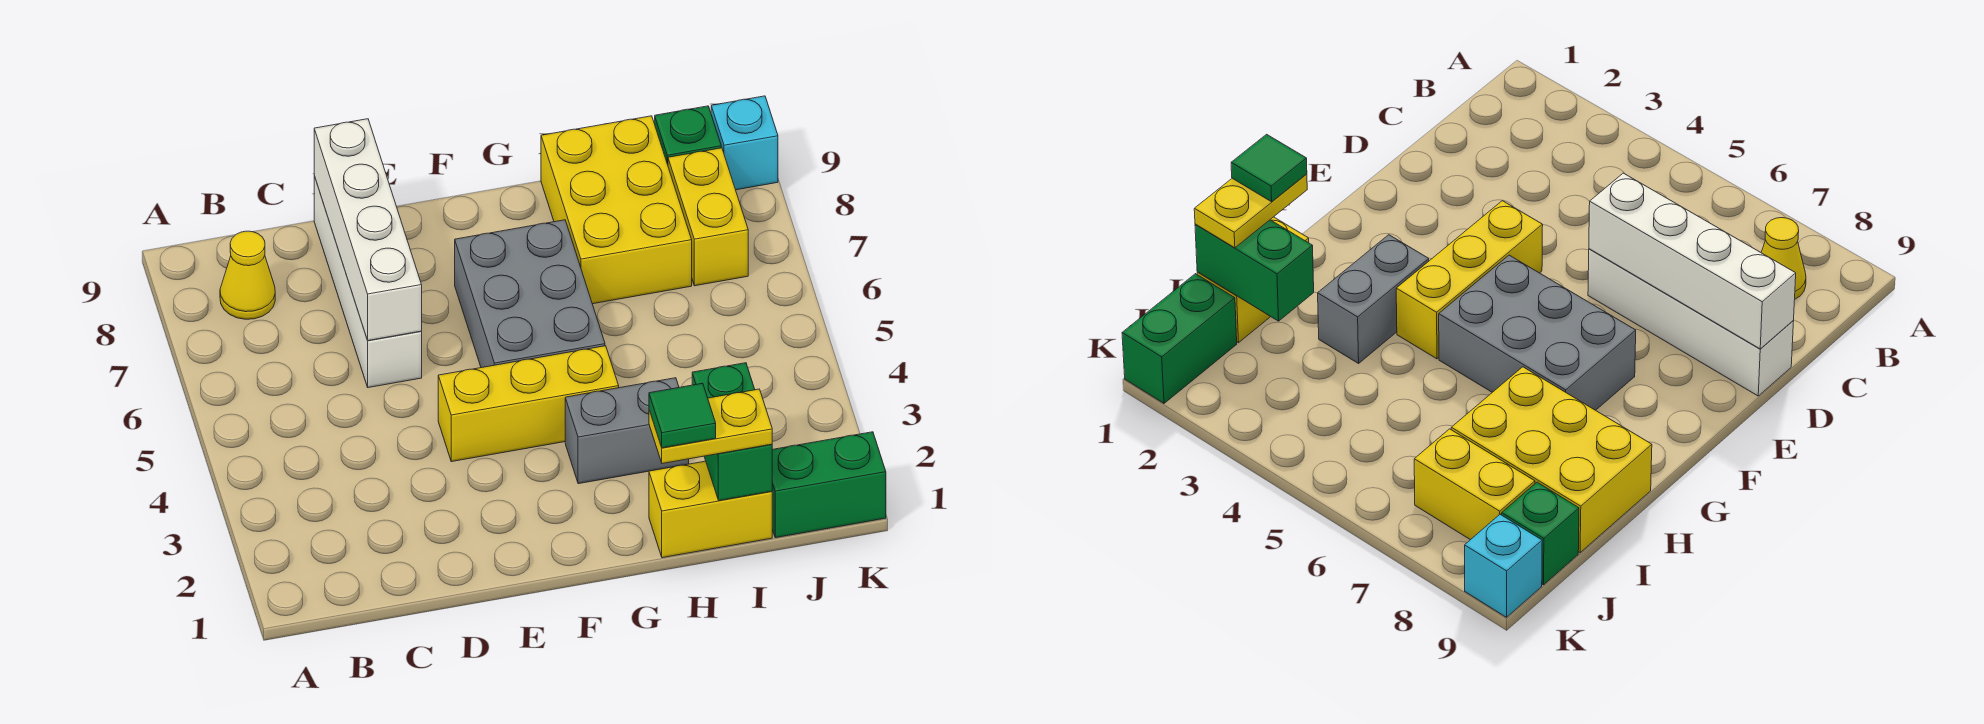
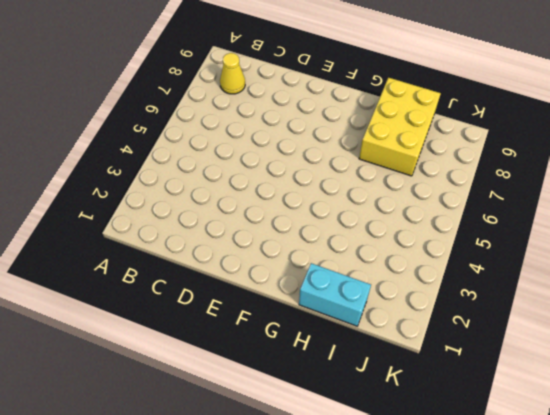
cyan brick H1:I1 level 1 -> yellow brick H1:I1 level 1
none -> white brick D6:D9 level 1
none -> yellow brick E4:G4 level 1
none -> grey brick F5:G7 level 1

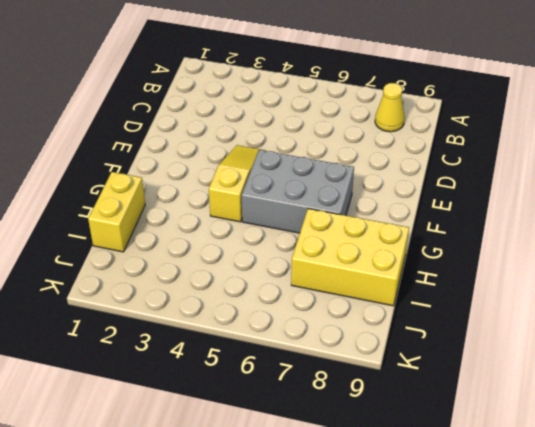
yellow slope E4:G4 level 1 top G -> yellow brick E4:G4 level 1
none -> white brick D6:D9 level 1
none -> grey brick G3:H3 level 1
none -> green brick J1:K1 level 1

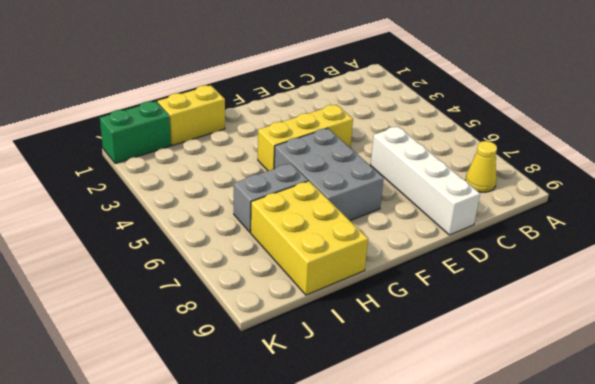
grey brick H6:I6 level 1 -> grey brick G3:H3 level 1
none -> yellow brick J7:J8 level 1
none -> green brick J9 level 1
none -> cyan brick K9 level 1

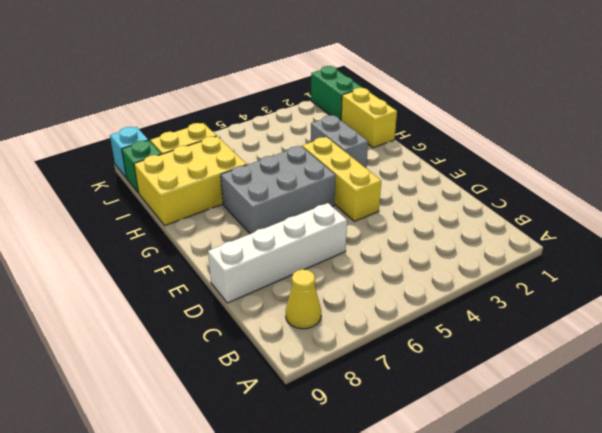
none -> white brick D6:D9 level 2
none -> green brick I1:I2 level 2
none -> yellow plate H1:I1 level 3

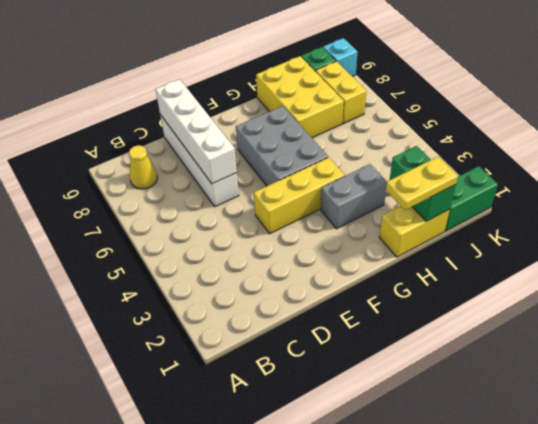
none -> green tile H1 level 4

